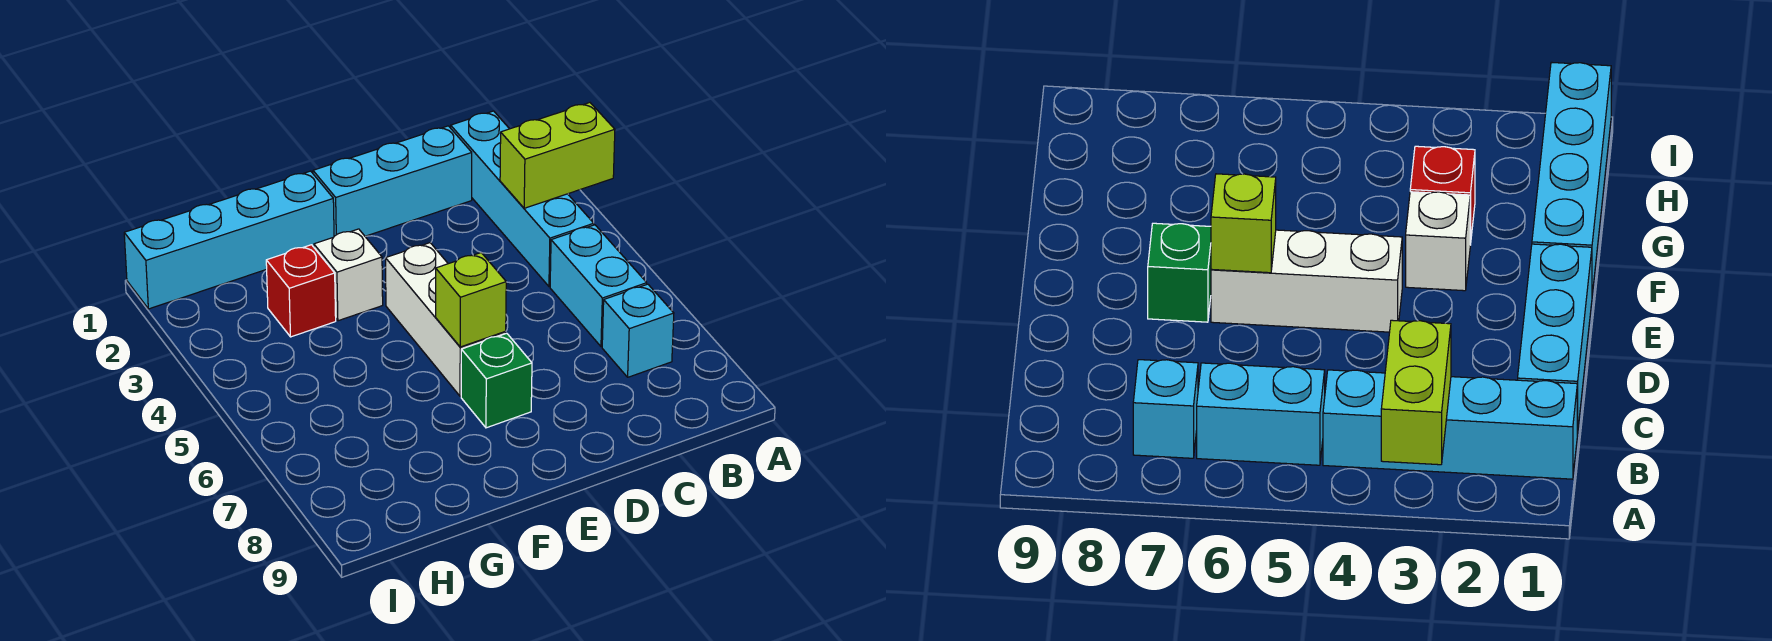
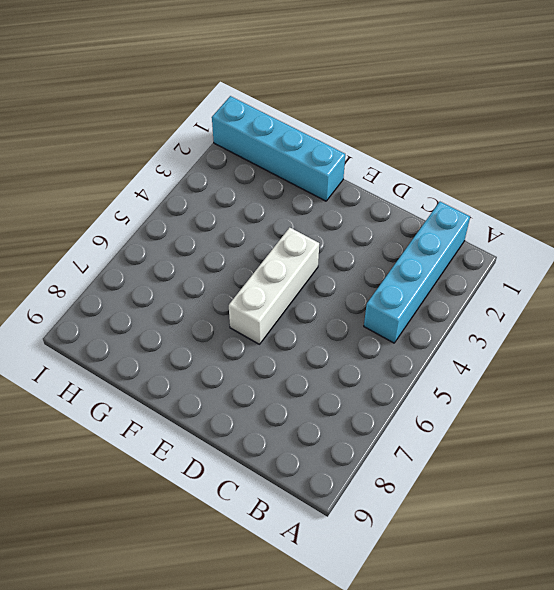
none -> cyan brick B5:B6 level 1
none -> cyan brick B7 level 1

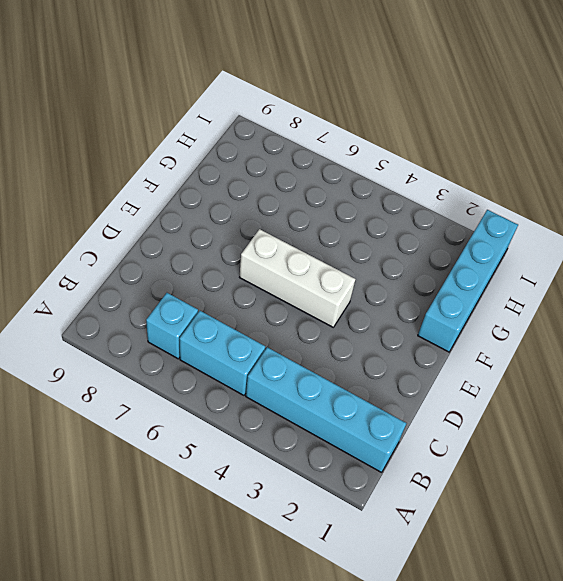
none -> cyan brick C1:E1 level 1
none -> green brick E7 level 1

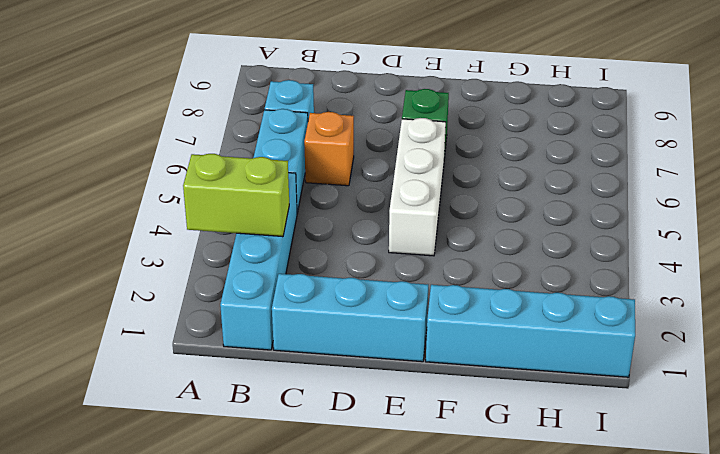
orange brick C6 level 1 -> none
none -> white brick F3 level 1
none -> red brick G3 level 1

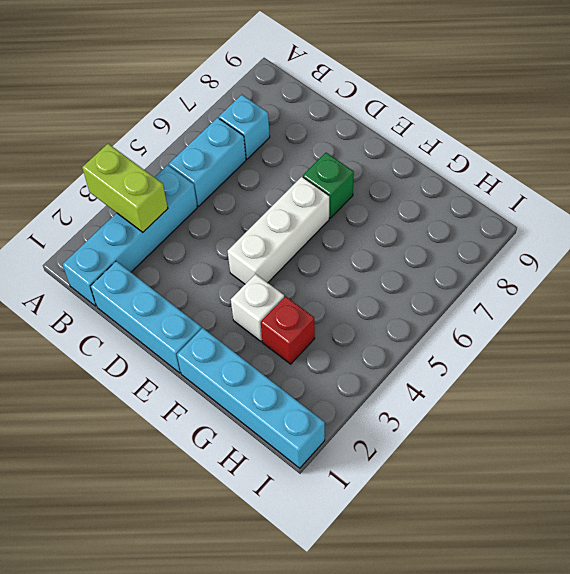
none -> lime brick E6 level 2

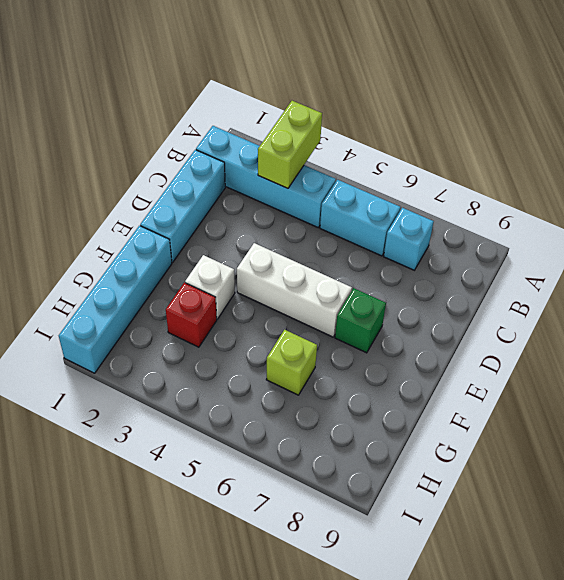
lime brick G6 level 1 -> lime brick E6 level 2

